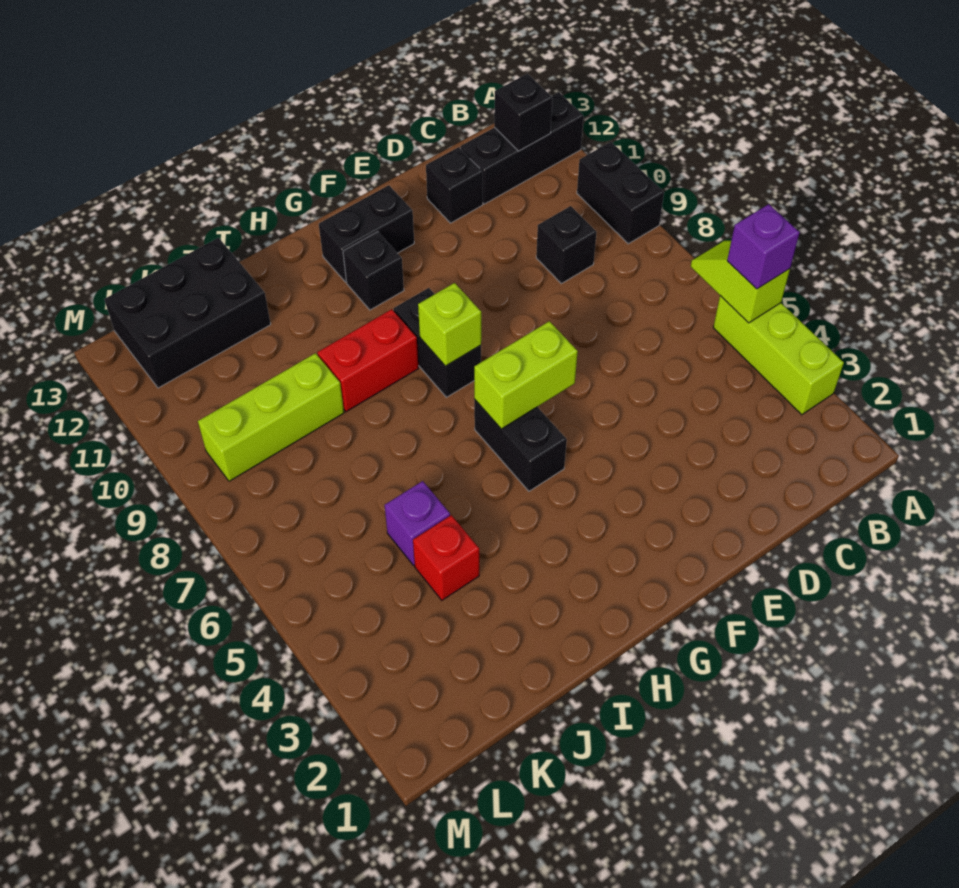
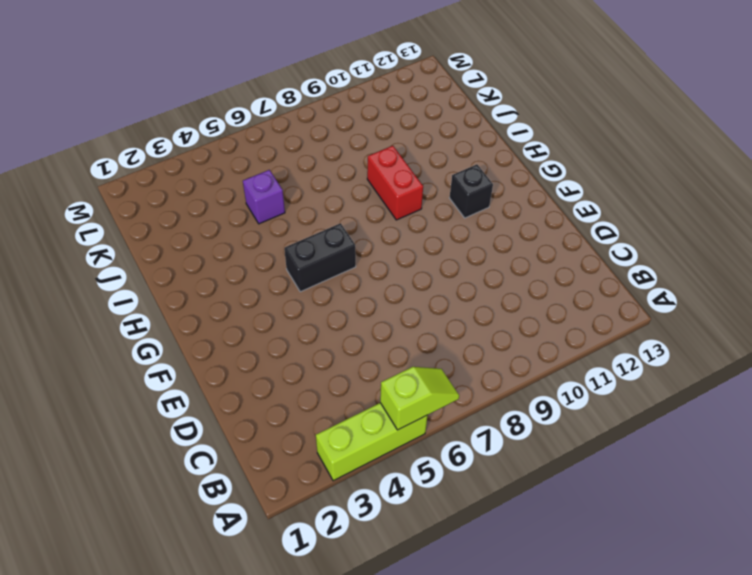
none -> black brick A9:A10 level 1
none -> black brick A12:C12 level 1
none -> black brick C9 level 1

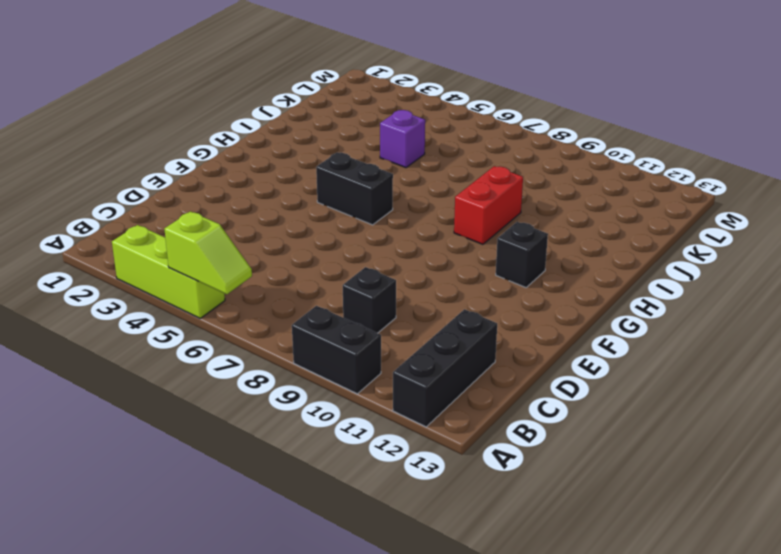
none -> black brick D12 level 1
none -> black brick F12:G12 level 1
none -> black brick G8:G9 level 1

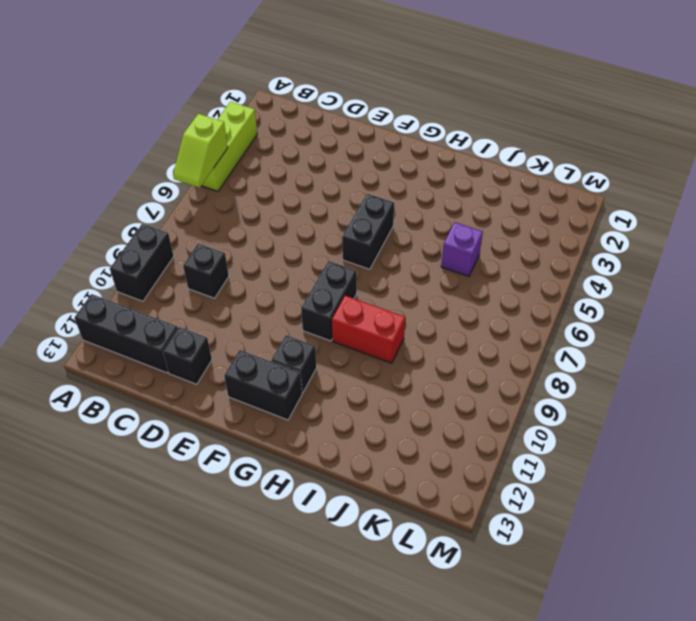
none -> red brick J4 level 1
none -> lime brick J9:L9 level 1
none -> black brick J12:L13 level 1

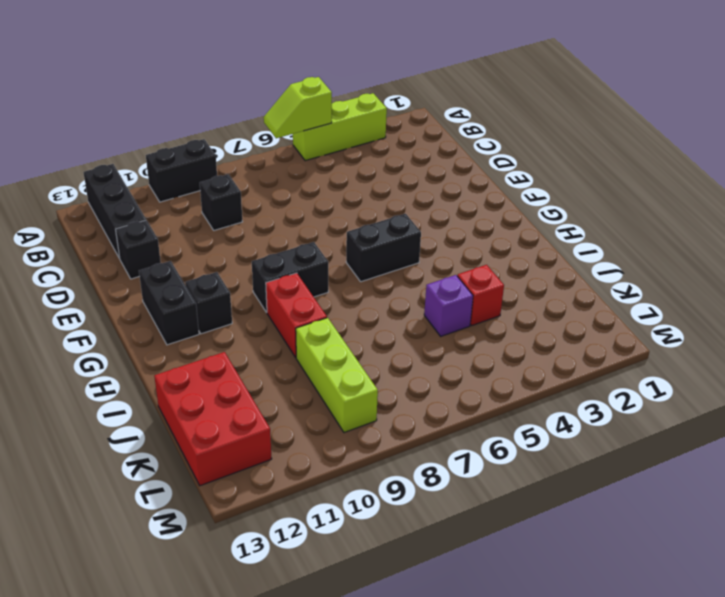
red brick J12:L13 level 1 -> black brick J12:L13 level 1
none -> black brick B12 level 2
none -> lime brick F6:G6 level 2
none -> lime brick G8 level 2

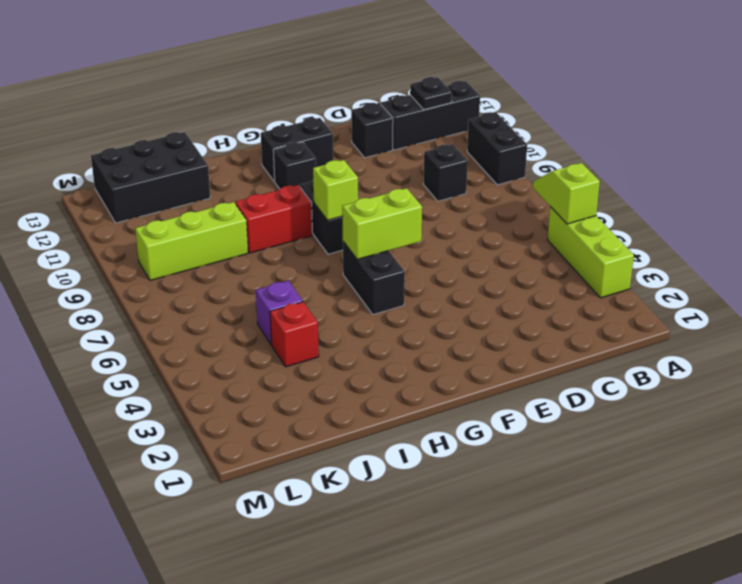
black plate B12 level 2 -> black brick B12 level 2
none -> purple brick A5 level 3

